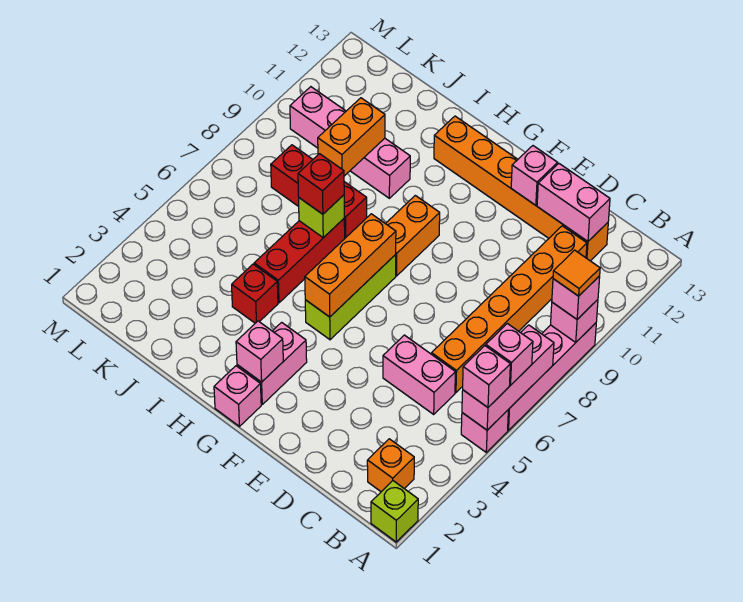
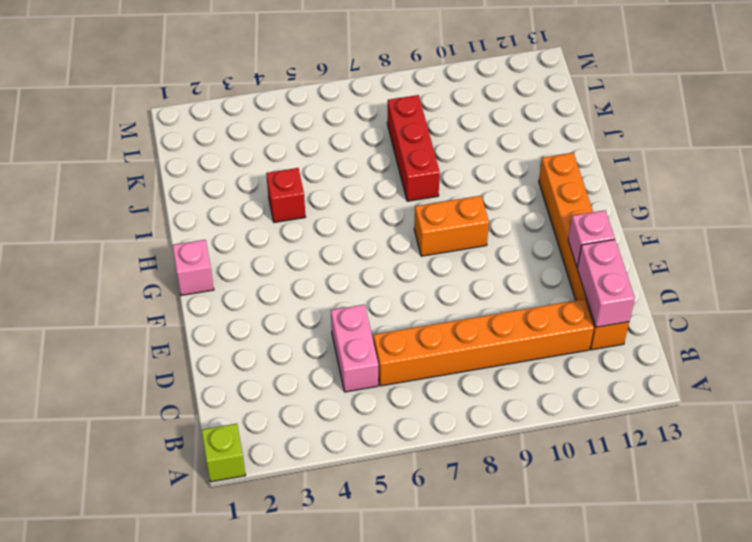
none -> pink brick A5 level 1
none -> pink brick A6:A9 level 1
none -> orange brick B2 level 1

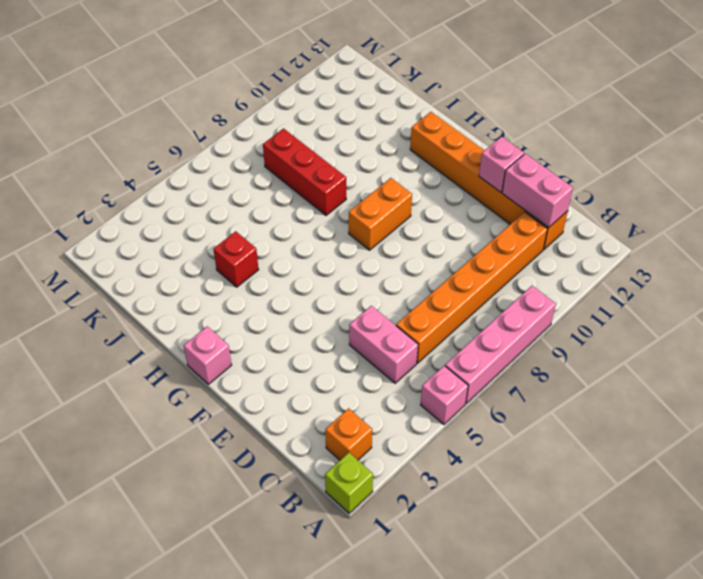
none -> pink brick G2:G3 level 1
none -> lime brick G5:G7 level 1
none -> red brick I5:I7 level 1

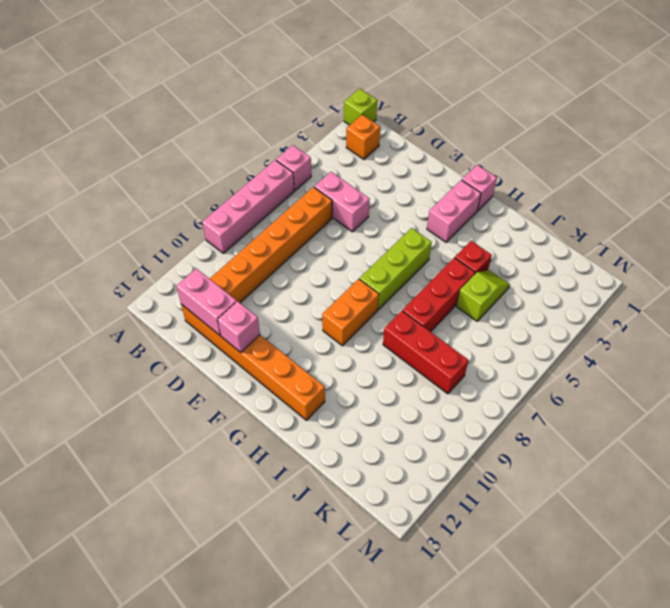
lime slope J4:J5 level 1 top 5 -> none
none -> pink brick I10:L10 level 1
none -> pink brick A5:A7 level 2
none -> pink brick A9 level 2

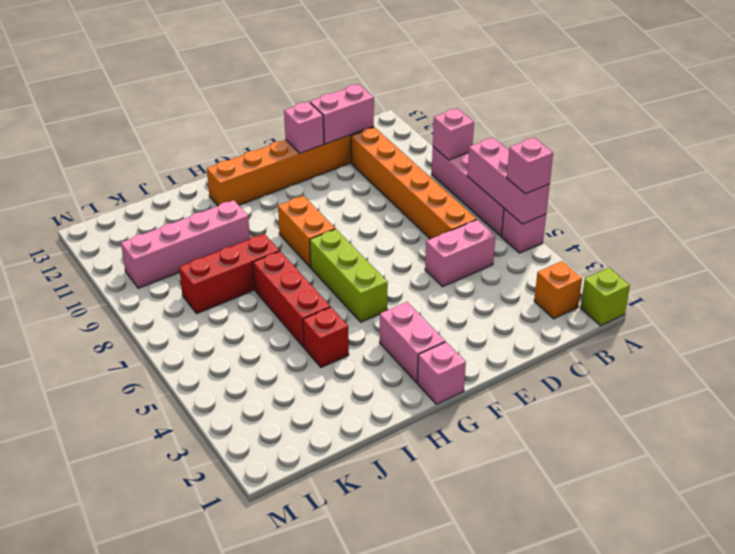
none -> pink brick G2 level 2
none -> orange brick G5:G7 level 2
none -> lime brick I7 level 2

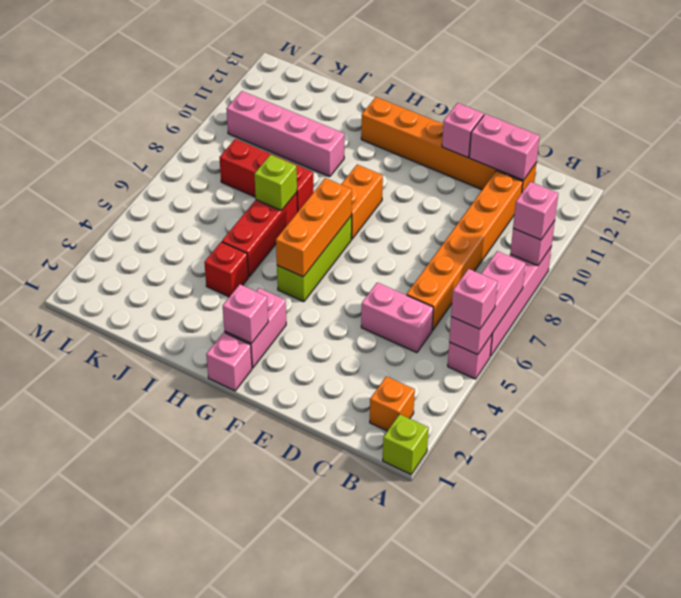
none -> orange brick J9:J10 level 2
none -> pink brick A6 level 3
none -> red brick I7 level 3

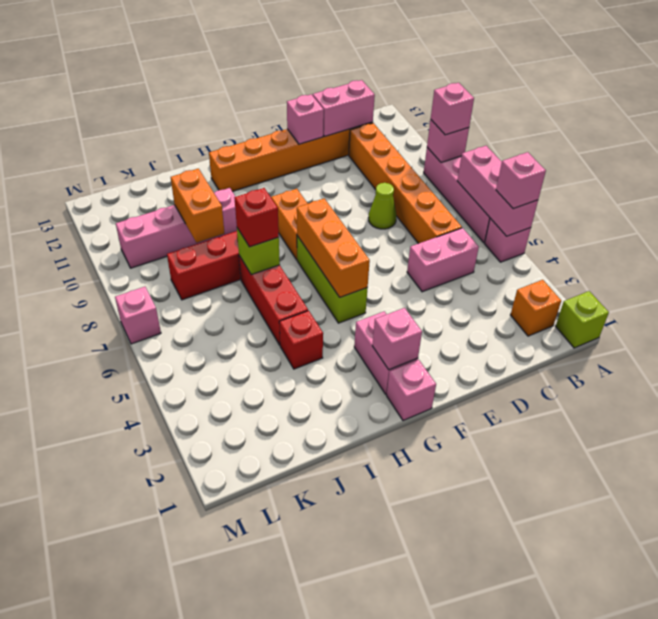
lime cone D8 level 1 -> none
pink brick M7 level 1 -> pink brick A6 level 3
none -> orange tile A9 level 4

